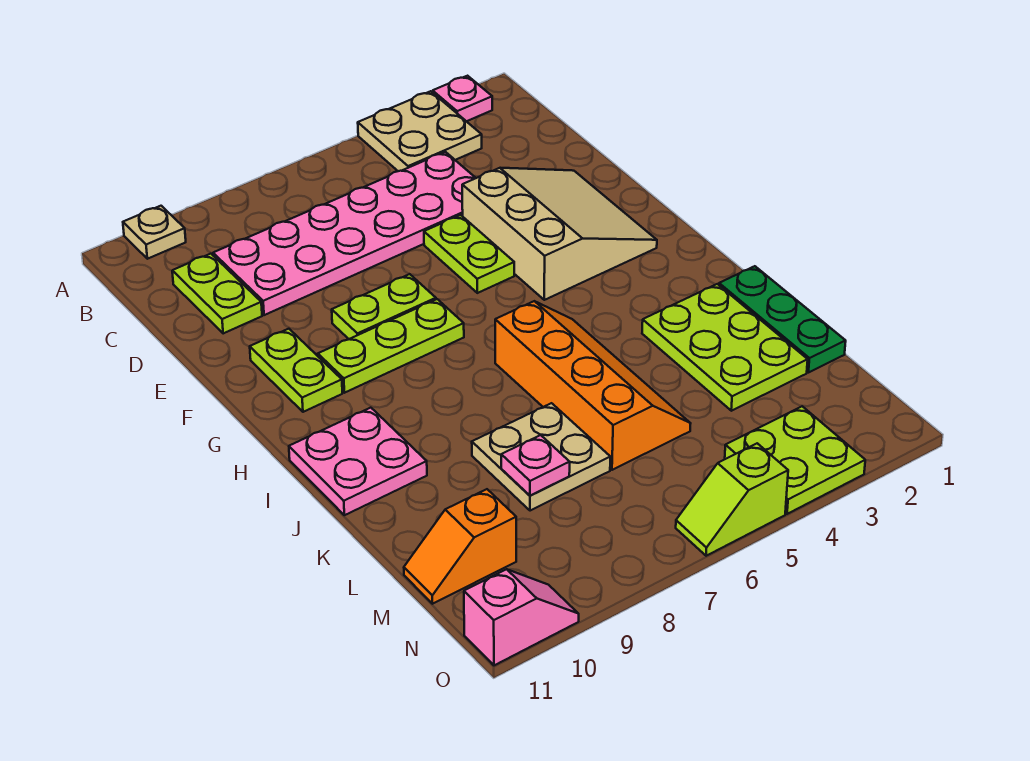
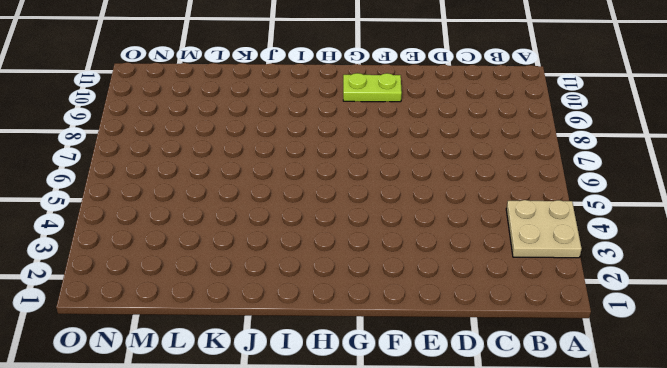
none -> pink plate A2 level 1
none -> tan plate A10 level 1
none -> pink plate C4:D9 level 1

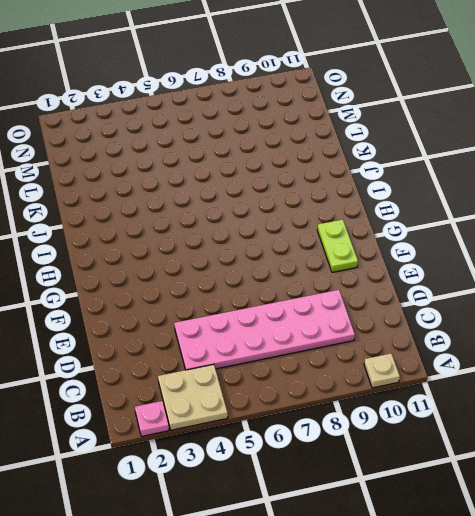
none -> lime plate C10:D10 level 1
none -> tan slope E2:G4 level 1 top 4
none -> lime plate E5:F5 level 1

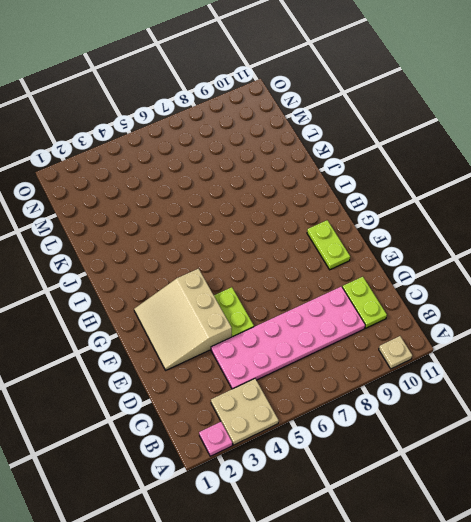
none -> lime plate F7:F8 level 1
none -> lime plate G7:G9 level 1
none -> orange slope I5:L6 level 1 top 6

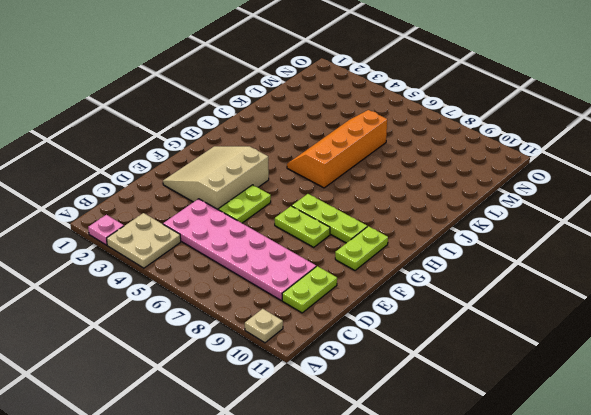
none -> pink plate I10:J11 level 1
none -> green plate J1:L1 level 1
none -> lime plate J2:L3 level 1

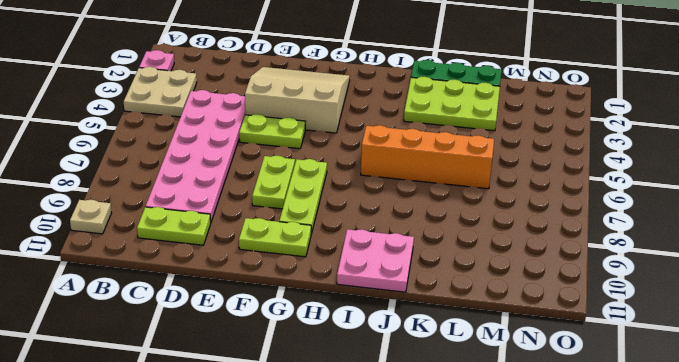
none -> tan plate K7:L8 level 1
none -> orange slope M10:M11 level 1 top 10
none -> lime plate N3:O4 level 1

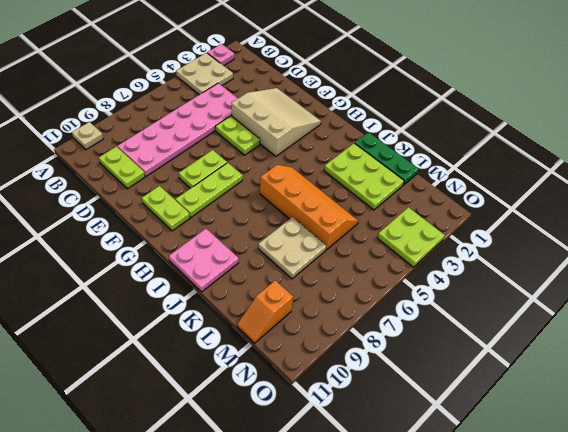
none -> lime slope O5:O6 level 1 top 5
none -> pink slope O10:O11 level 1 top 11
none -> pink plate L8 level 2

